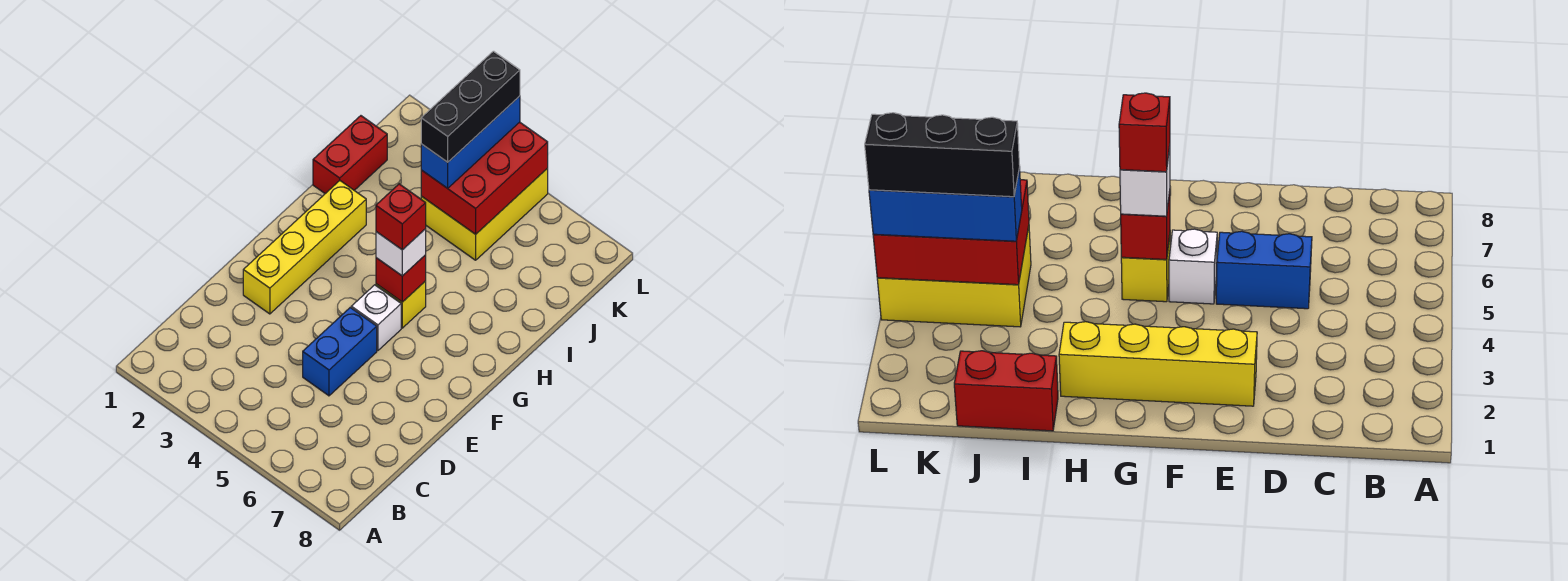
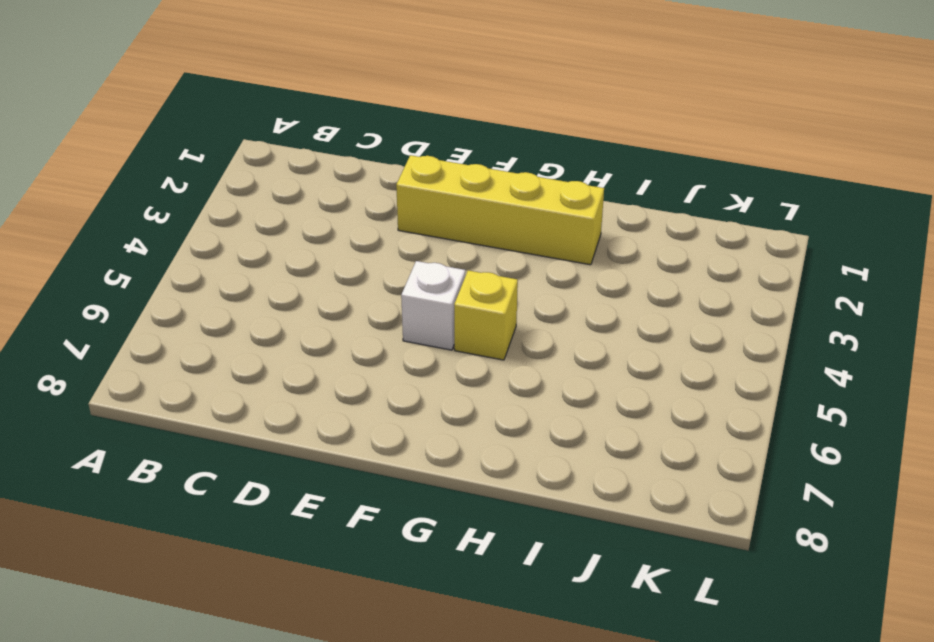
none -> blue brick D5:E5 level 1
none -> red brick I1:J1 level 1
none -> yellow brick J4:L5 level 1

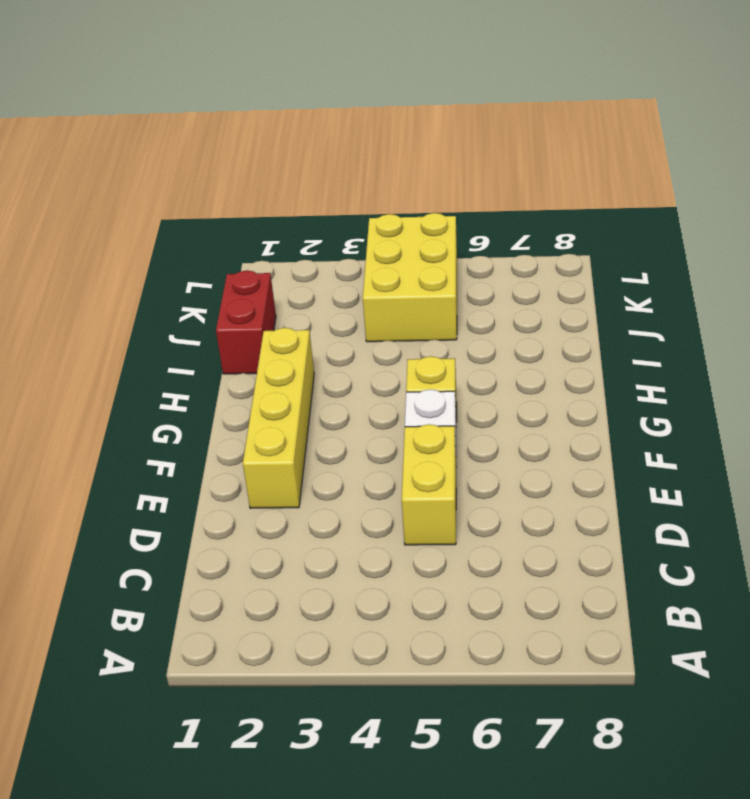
yellow brick D5:E5 level 1 -> blue brick D5:E5 level 1
none -> red brick G5 level 2
none -> red brick J4:L5 level 2
none -> white brick G5 level 3

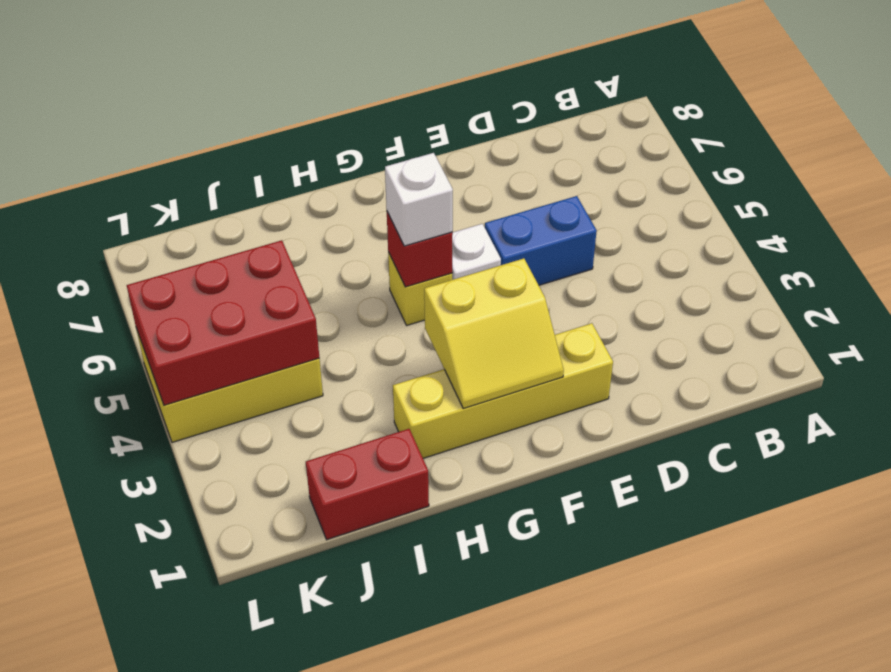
yellow slope F2:G3 level 2 top 3 -> none
none -> blue brick J4:L4 level 3
none -> red brick G5 level 4
none -> black brick J4:L4 level 4

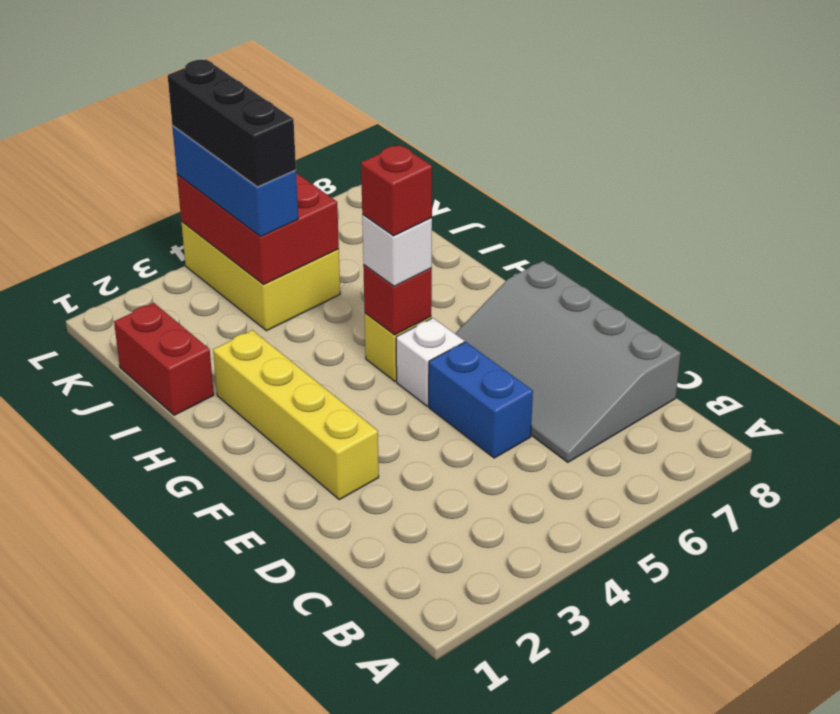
grey slope C6:F8 level 1 top 8 -> none

